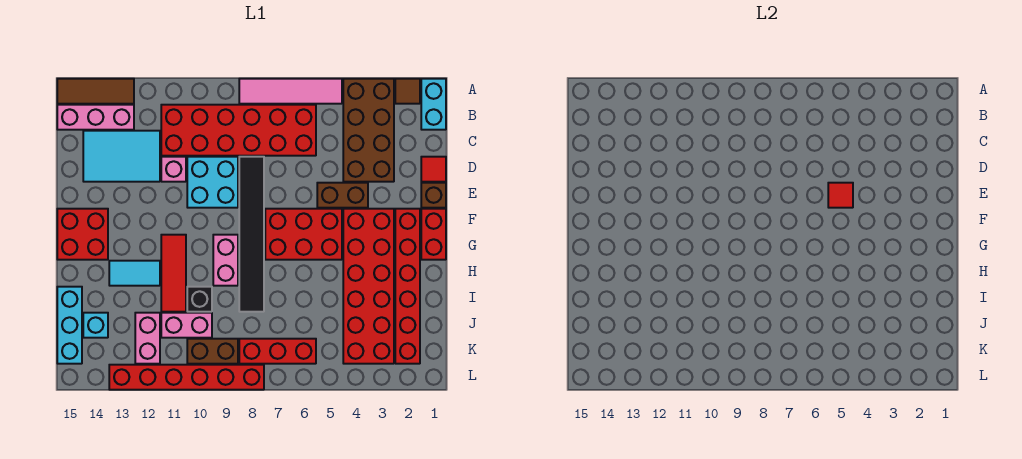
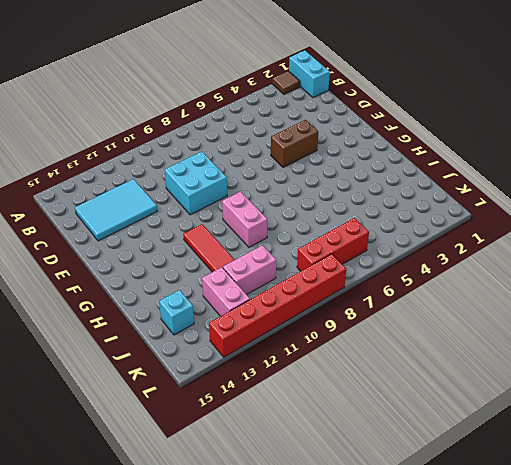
none -> brown brick A3:D4 level 1
none -> pink tile A5:A8 level 1
none -> brown tile A13:A15 level 1
none -> red brick B6:C11 level 1

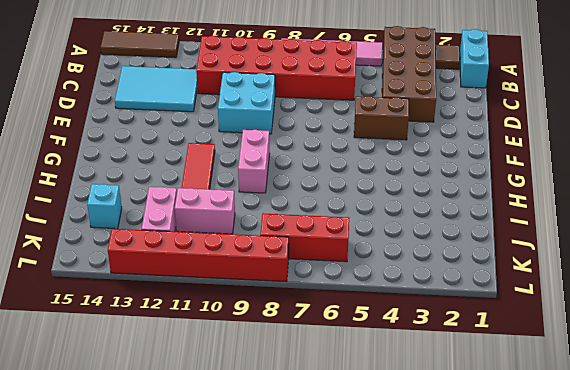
none -> pink brick B13:B15 level 1
none -> red tile D1 level 1
none -> black tile D8:I8 level 1
none -> pink brick D11 level 1

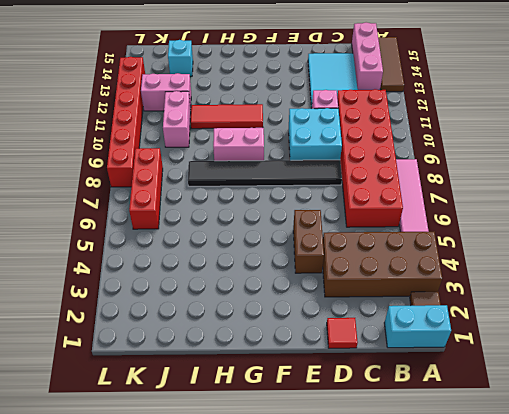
none -> brown brick E1 level 1
none -> red brick F1:G1 level 1
none -> red brick F2:K2 level 1
none -> red brick F3:K4 level 1

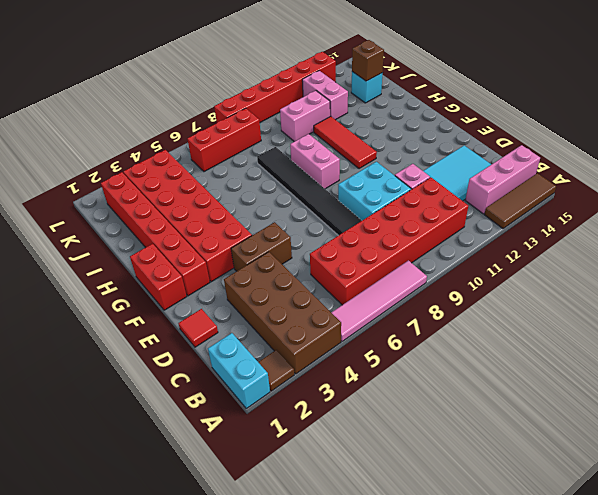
brown brick J14 level 2 -> brown brick E1 level 1
none -> red brick F5:G7 level 1
none -> red brick F14:G15 level 1
none -> cyan tile H12:H13 level 1
none -> black brick I10 level 1

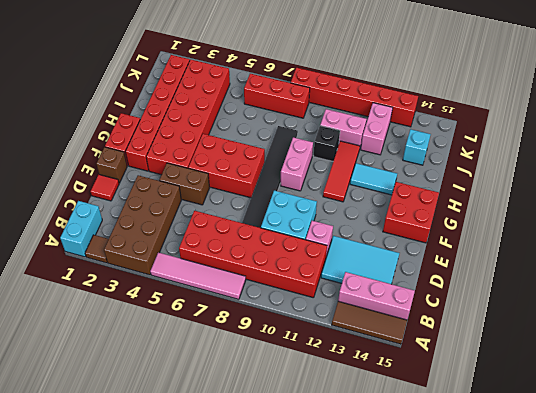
none -> cyan brick I15:K15 level 1
none -> brown brick K9:K10 level 1
none -> red tile E5 level 2

